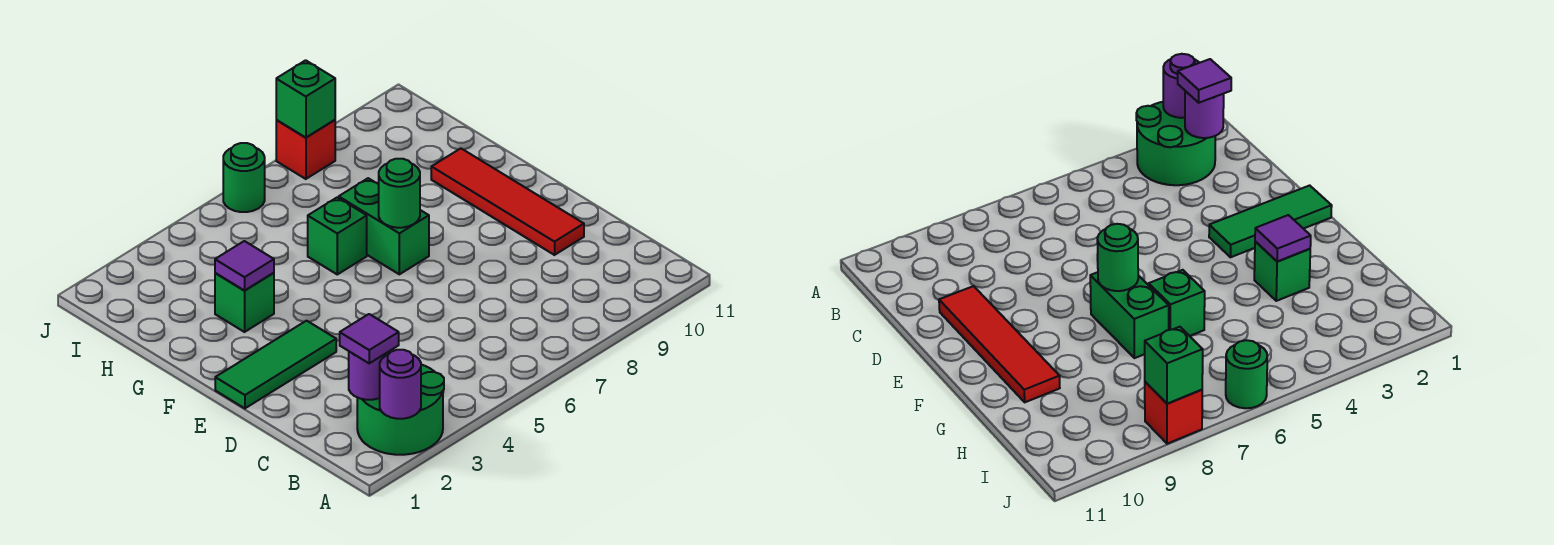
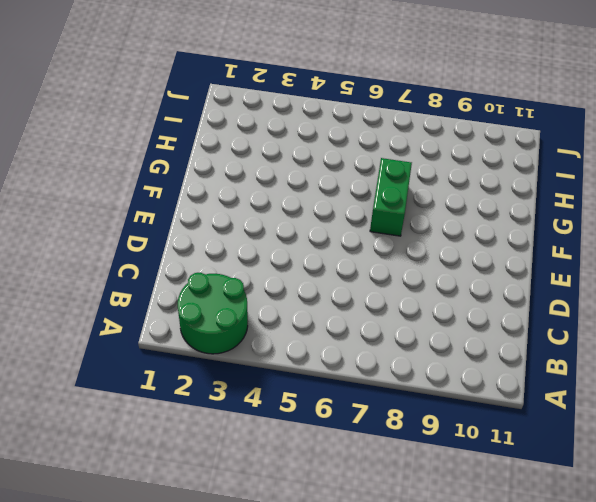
none -> red tile D10:G10 level 1
none -> green tile E1:E3 level 1
none -> green brick G3 level 1

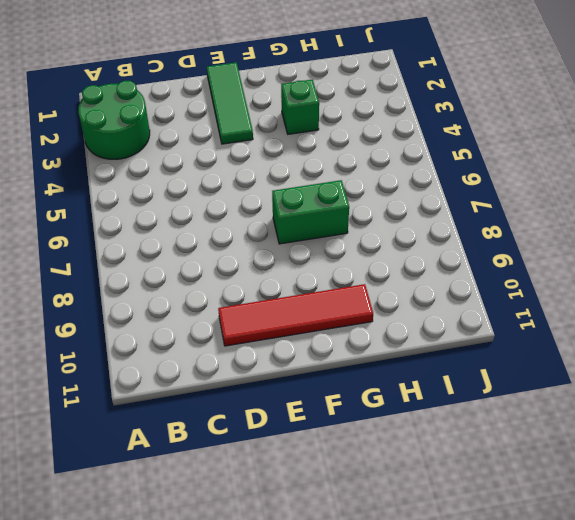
none -> green brick G6 level 1
none -> green round brick J6 level 1
none -> red brick J8 level 1

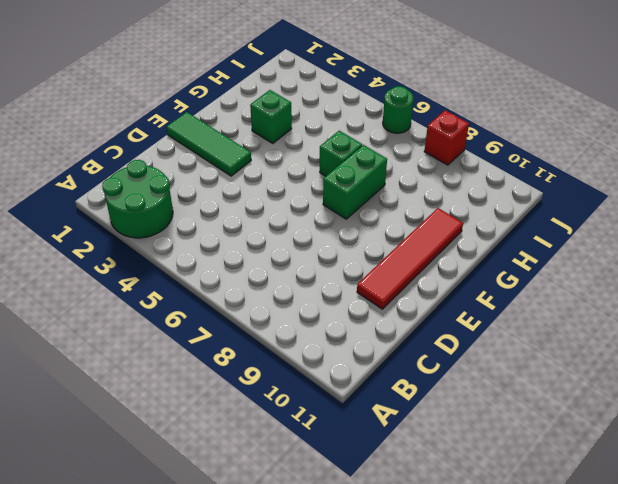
none -> purple round brick A2 level 2
none -> purple round brick B2 level 2
none -> green round brick F7 level 2

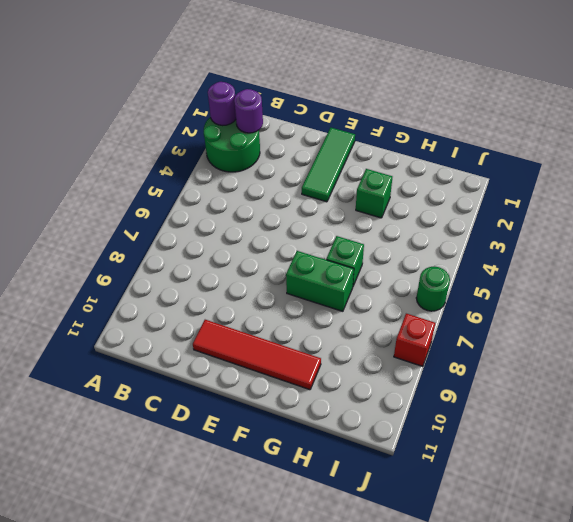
none -> green round brick F7 level 2
none -> purple tile G3 level 2
none -> green brick J8 level 2

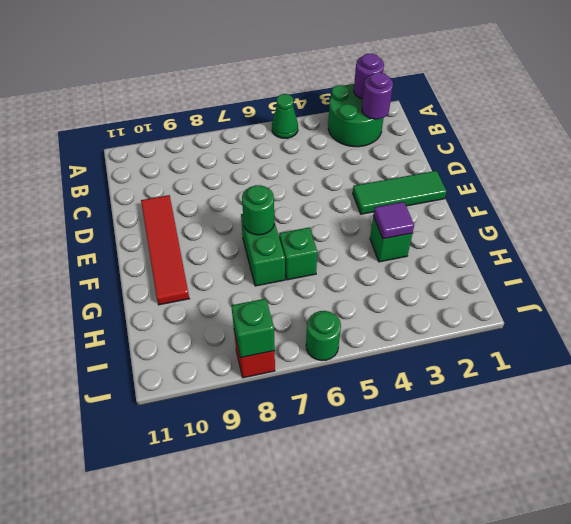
green cone A5 level 1 -> none
none -> purple tile B2 level 3

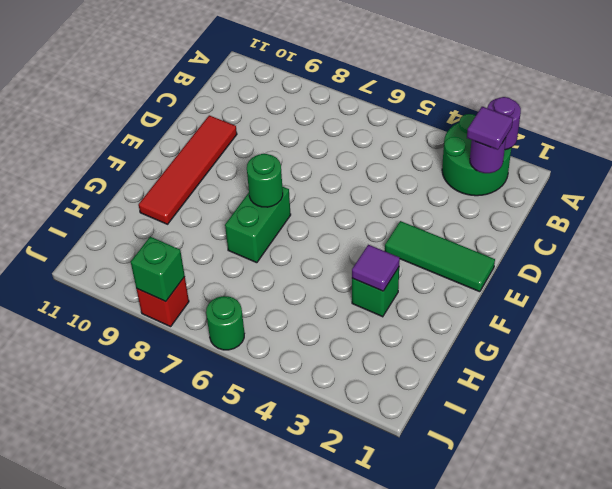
none -> green brick G6 level 1

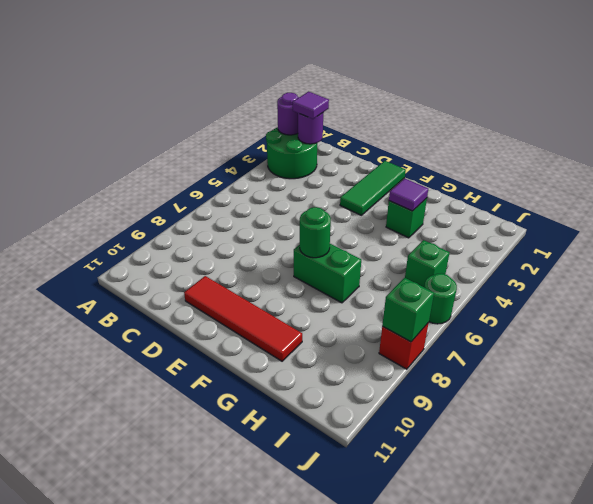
green brick I5 level 1 -> green brick G6 level 1

